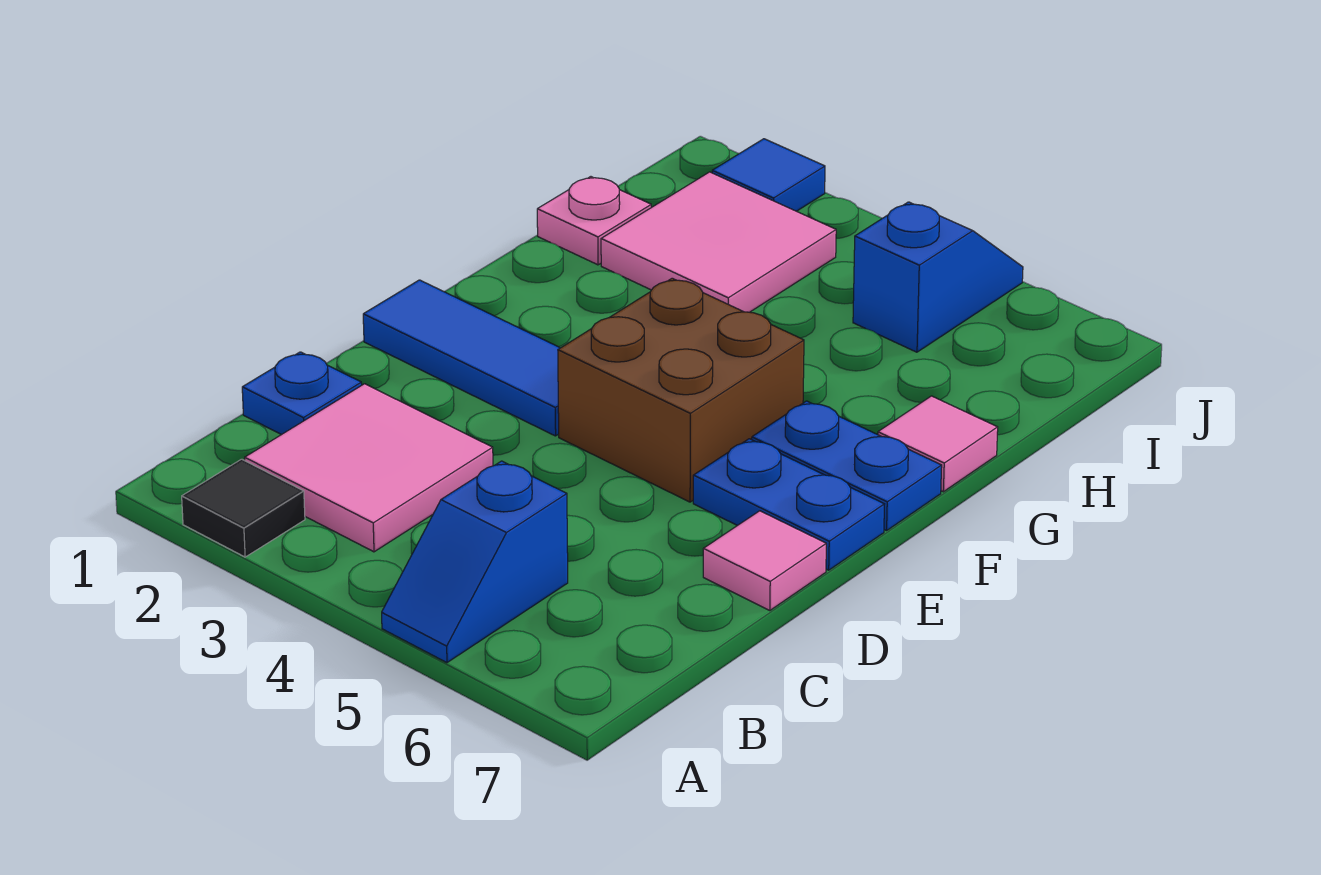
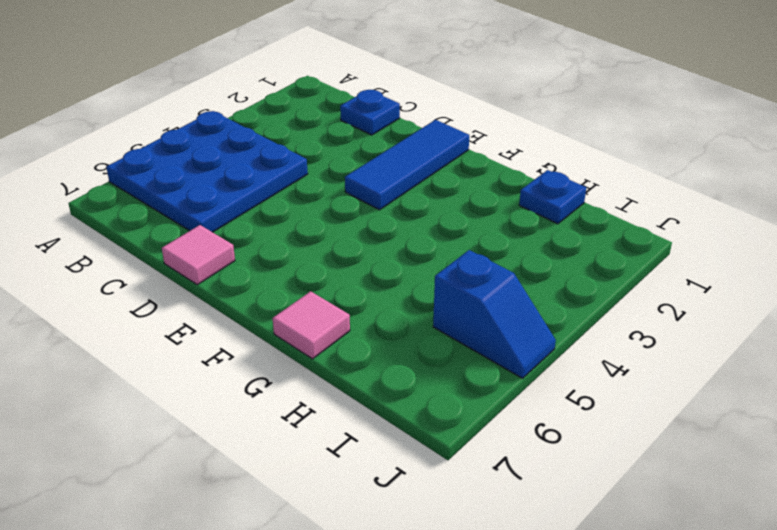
blue plate A4:C6 level 1 -> blue slope A5:B5 level 1 top B
blue plate H1 level 1 -> pink plate H1 level 1
none -> black tile A2 level 1
none -> pink tile B2:C3 level 1
none -> brown brick E4:F5 level 1

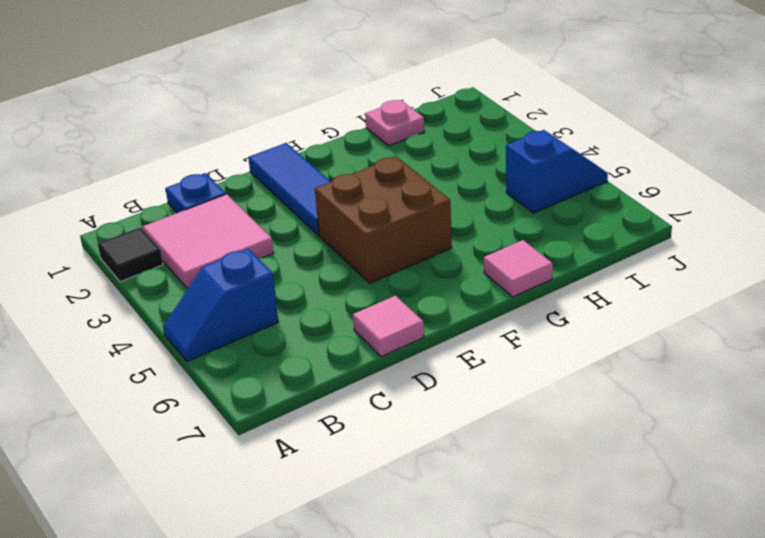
none -> blue plate E6:E7 level 1
none -> blue plate F6:F7 level 1
none -> pink tile H2:I3 level 1

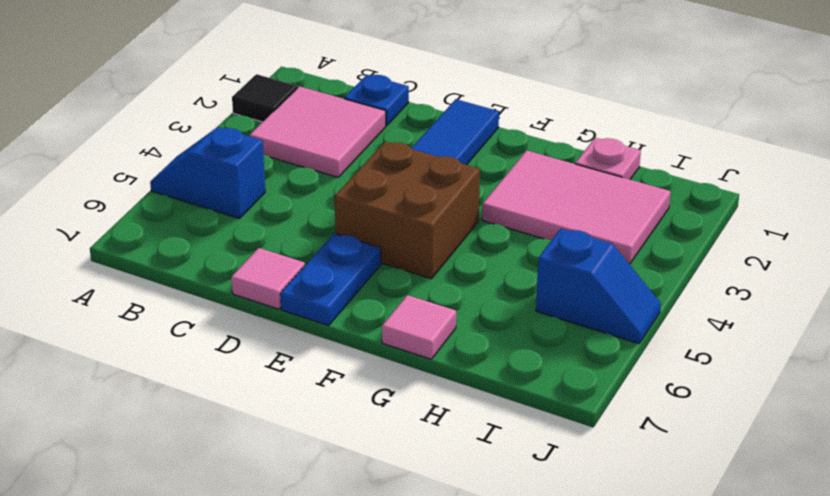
pink tile G2:I3 level 1 -> pink tile H2:I3 level 1
none -> blue plate F6:F7 level 1
none -> blue tile J2 level 1

